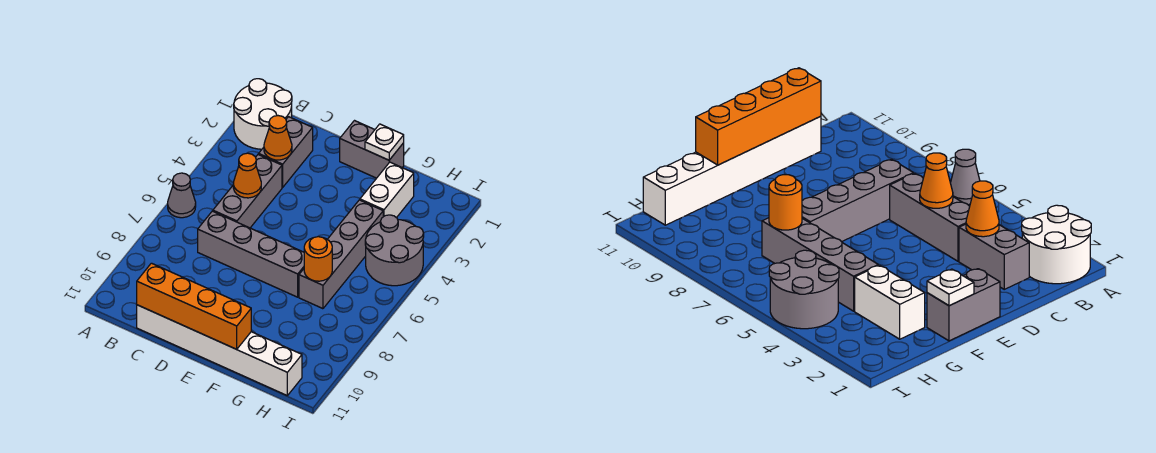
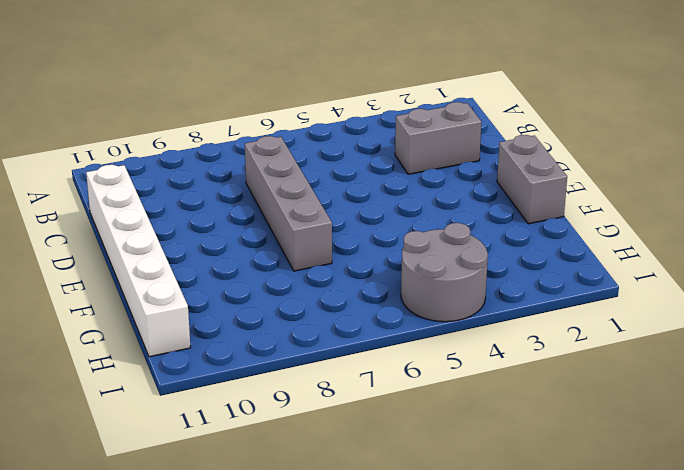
none -> white round brick A1:B2 level 1
none -> grey cone A6 level 1
none -> grey brick C4:C6 level 1

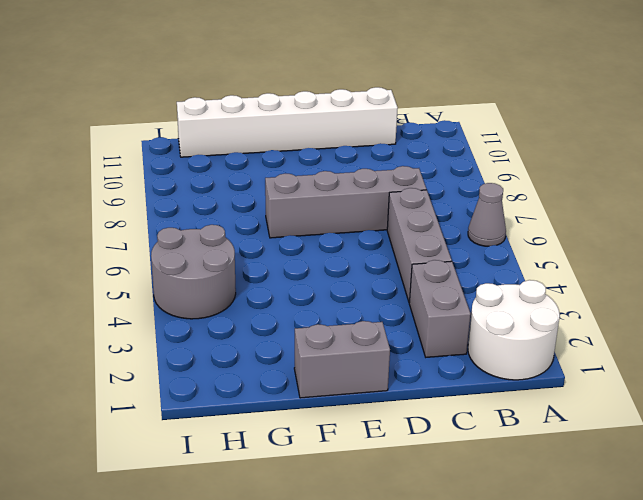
none -> white brick G2:G3 level 1
none -> grey brick G4:G7 level 1
none -> orange cone C3 level 2

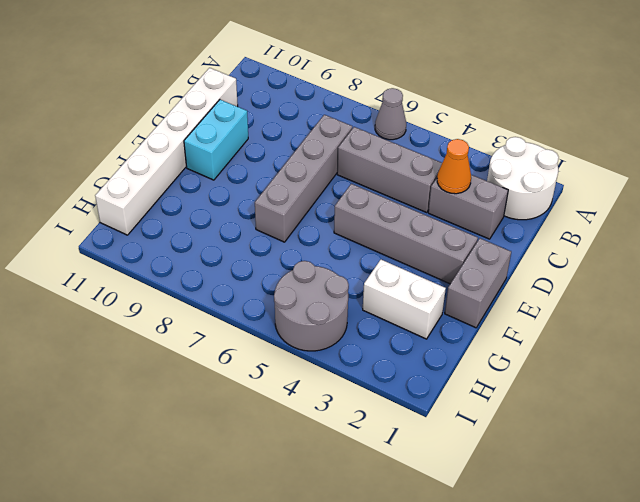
cyan brick D10:E10 level 1 -> none
grey brick E2:E5 level 1 -> grey brick G4:G7 level 1
none -> orange cone C5 level 2
none -> orange brick C11:F11 level 2
none -> white plate F1 level 2

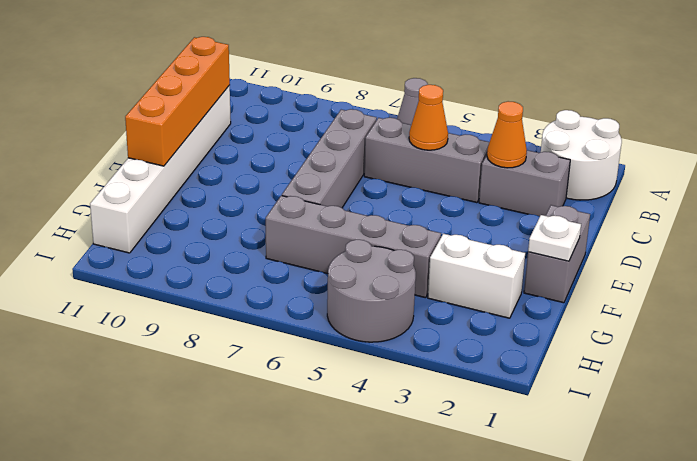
none -> orange round brick G7 level 2

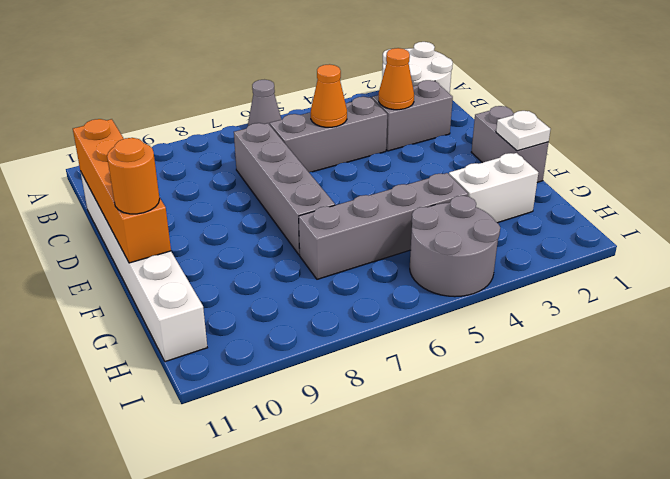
orange round brick F11 level 3 -> orange round brick G7 level 2

